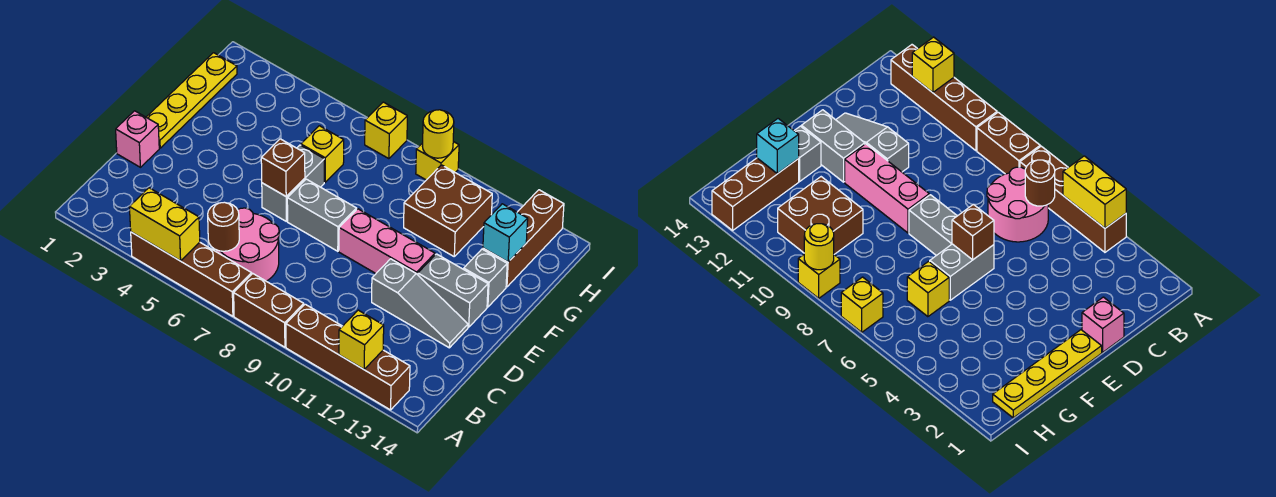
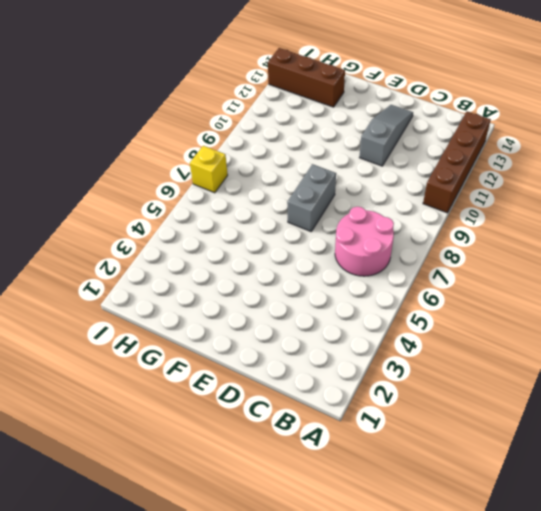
none -> brown brick A4:A7 level 1
none -> brown brick A8:A9 level 1
none -> pink brick D1 level 1

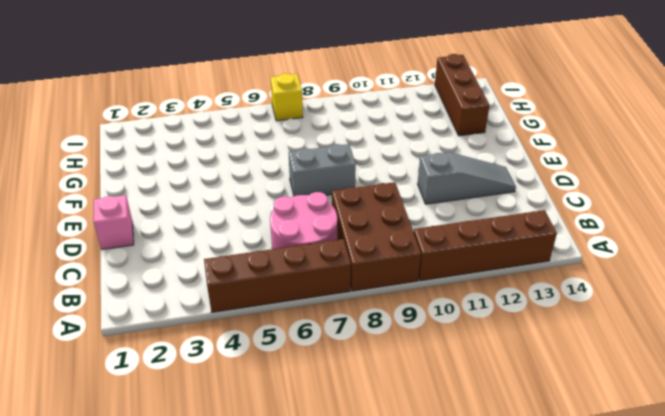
brown brick A8:C9 level 1 -> brown brick A8:A9 level 1
none -> yellow plate E1:H1 level 1
none -> grey brick E6:F6 level 1
none -> pink brick E9:E11 level 1

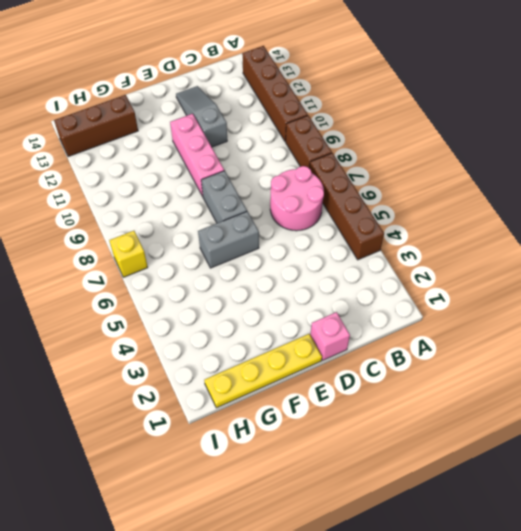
none -> grey brick E12:E13 level 1
none -> grey brick F13 level 1
none -> yellow brick G6 level 1

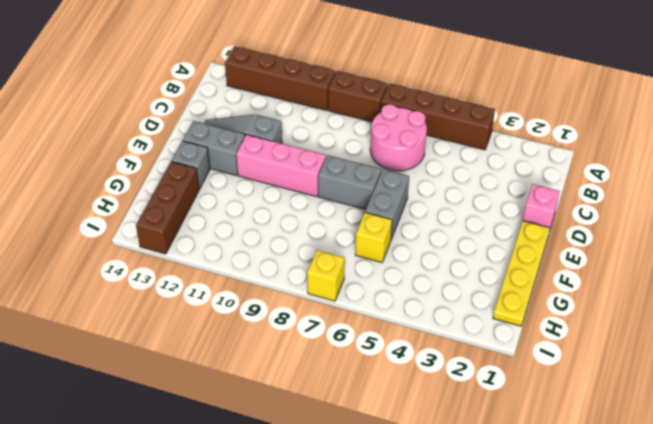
none -> brown brick G10:H11 level 1
none -> yellow brick I9 level 1
none -> yellow brick A4:A5 level 2

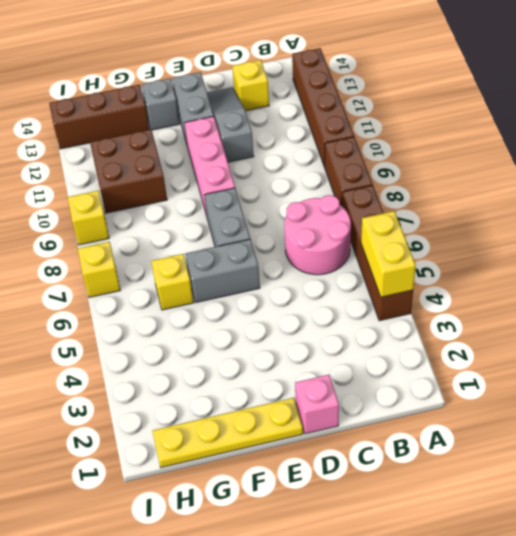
yellow brick C13 level 1 -> yellow brick A12 level 2
none -> brown round brick B6 level 2
none -> brown brick E6 level 2
none -> cyan brick G13 level 2

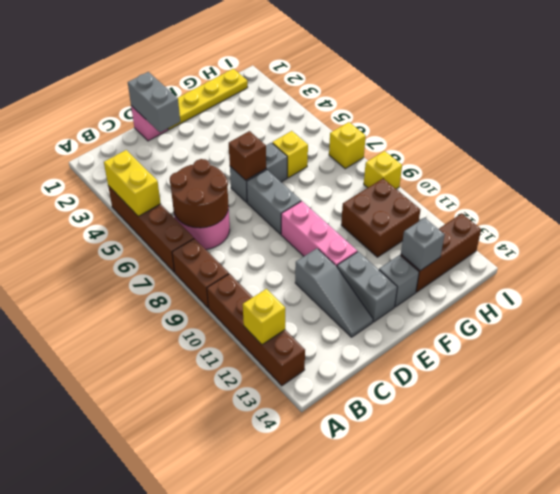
brown round brick B6:C7 level 2 -> brown round brick B6 level 2
grey brick D1:D2 level 2 -> none
grey brick G13 level 2 -> cyan brick G13 level 2
none -> yellow round brick I9 level 2

